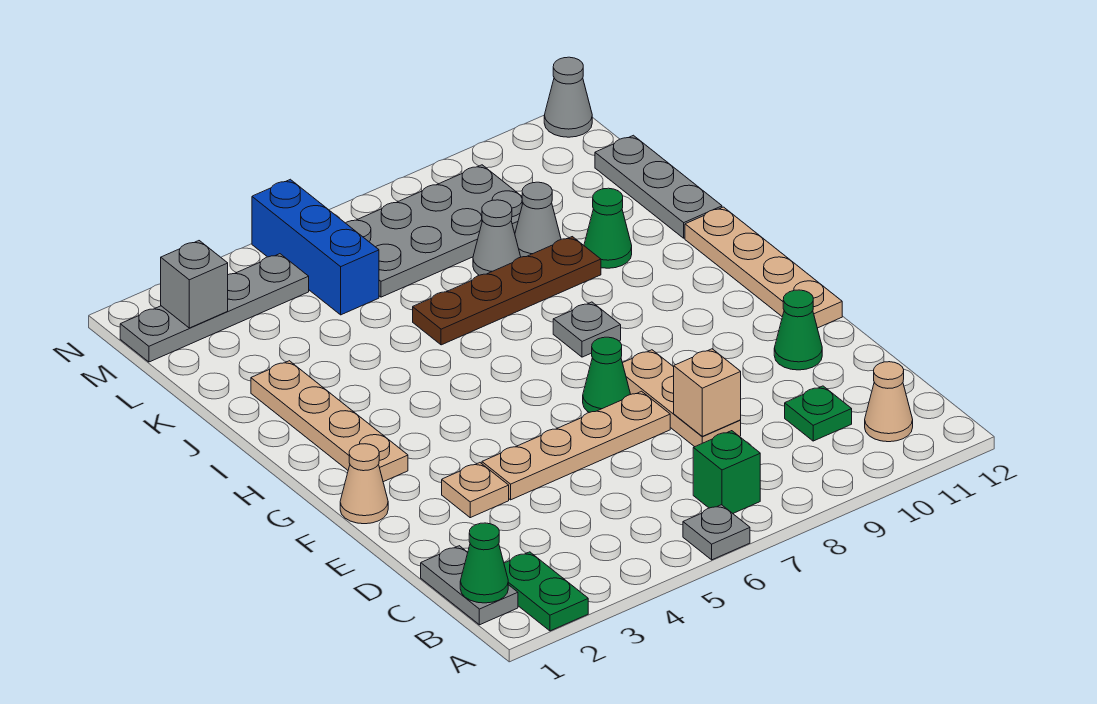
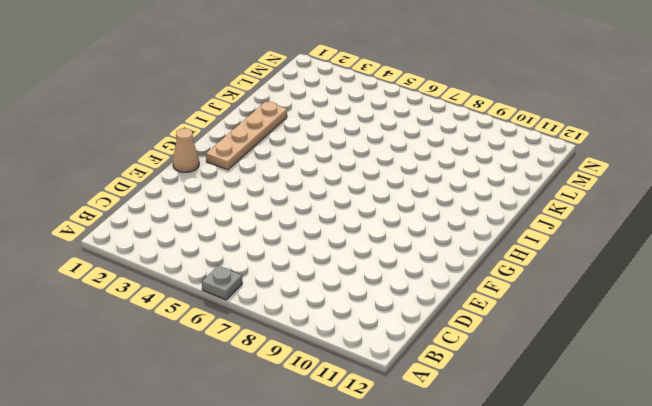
none -> green plate A2:B2 level 1
none -> grey plate B1:C1 level 1
none -> green brick B7 level 1

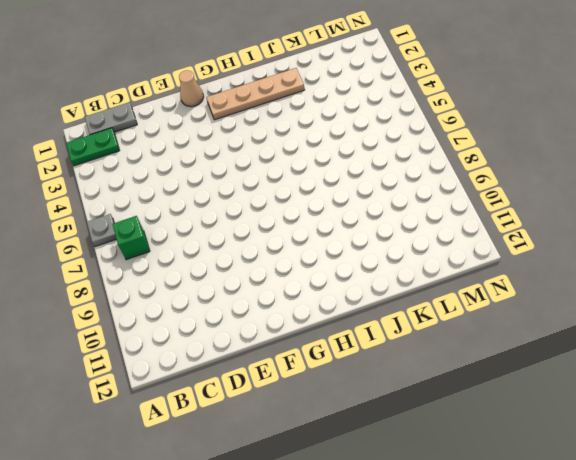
none -> tan cone B11 level 1
none -> green plate C10 level 1
none -> tan plate D8:F8 level 1

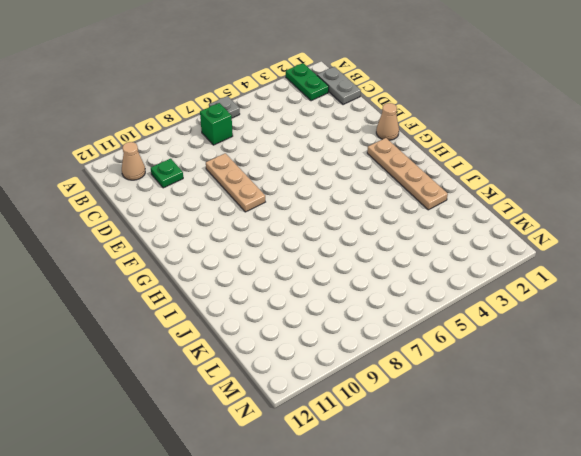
none -> tan plate E3 level 1
none -> tan plate E4:E7 level 1
none -> green cone E11 level 1

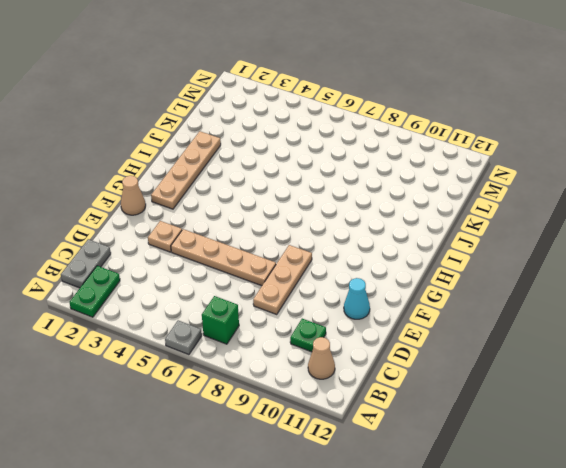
cyan cone E11 level 1 -> green cone E11 level 1
none -> green cone F7 level 1
none -> tan plate F12:I12 level 1
none -> grey plate H8 level 1

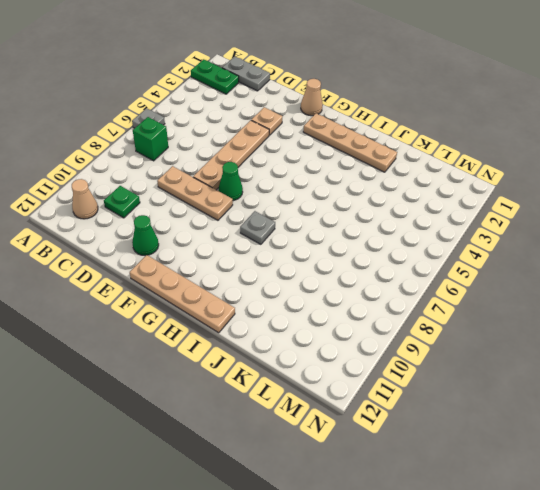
none -> brown plate J6:J9 level 1
none -> green cone J10 level 1
none -> grey plate J12:L12 level 1

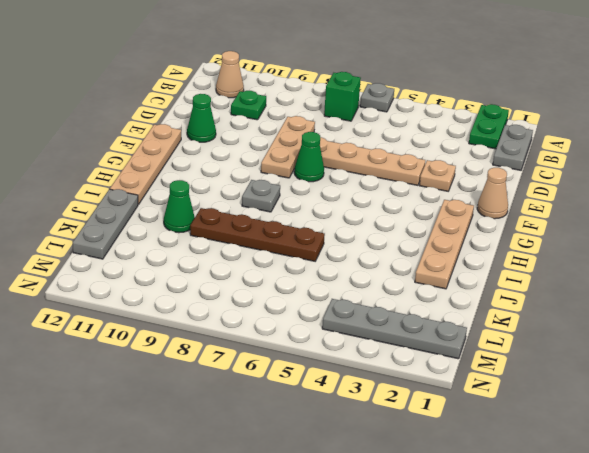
none -> grey cone K8 level 1
none -> grey cone K9 level 1
none -> blue brick L5:N5 level 1

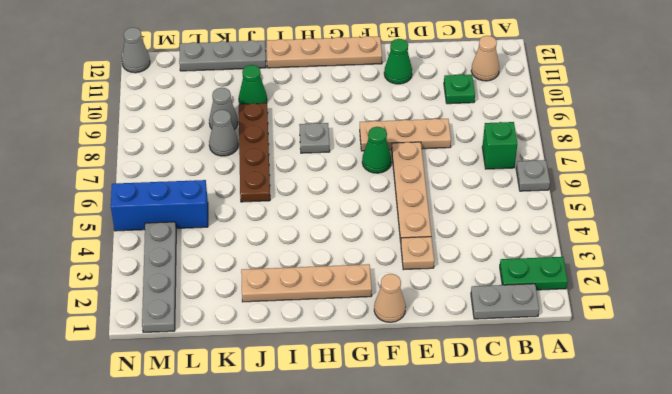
none -> grey plate L6:M9 level 1
none -> green cone B1 level 2
none -> tan brick D8 level 2

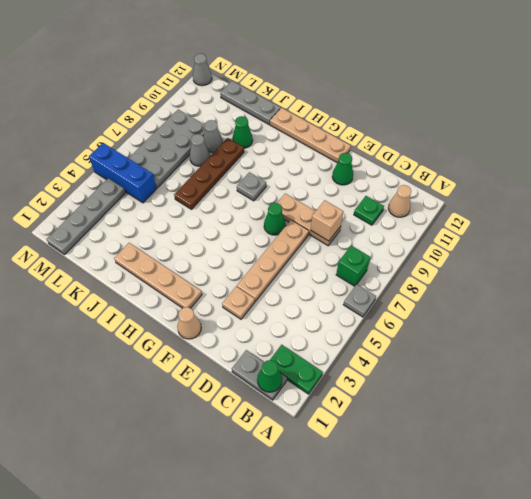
none -> grey brick M2 level 2

